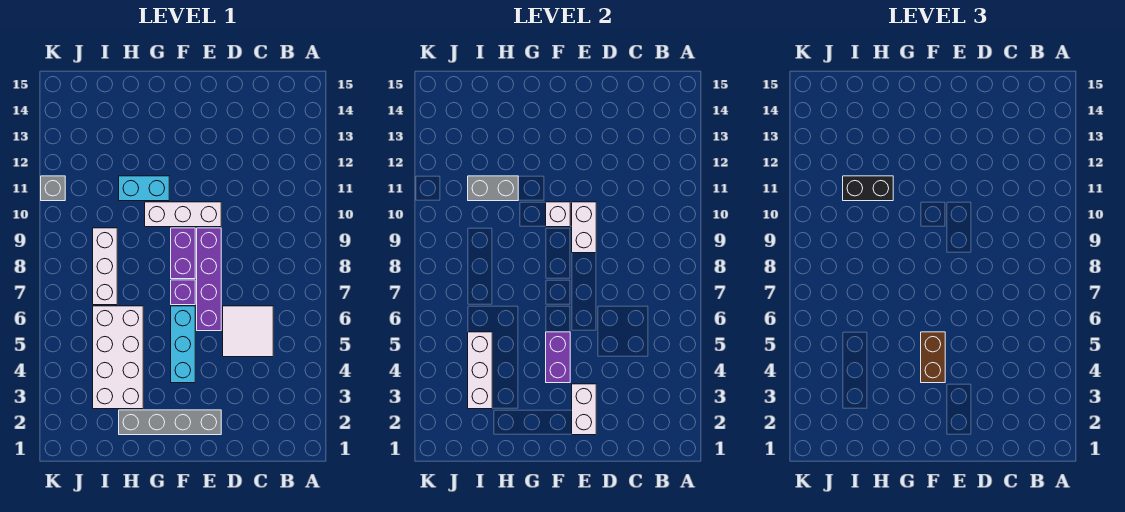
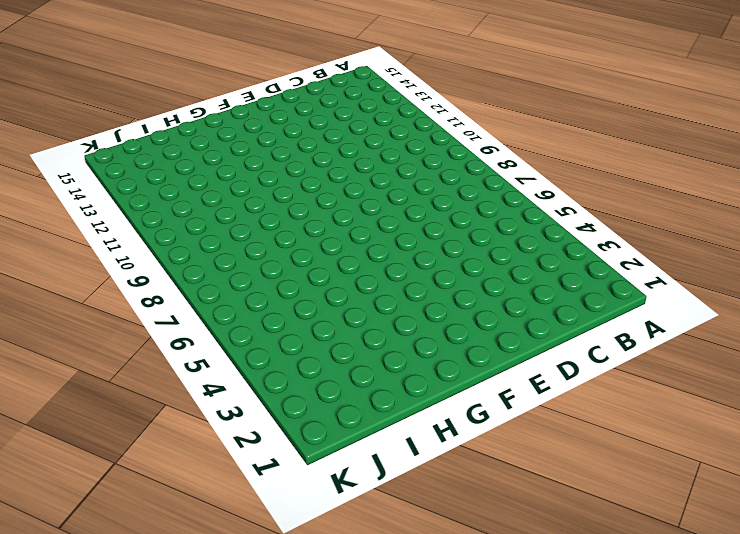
none -> white tile C5:D6 level 1
none -> grey brick E2:H2 level 1
none -> purple brick E6:E9 level 1

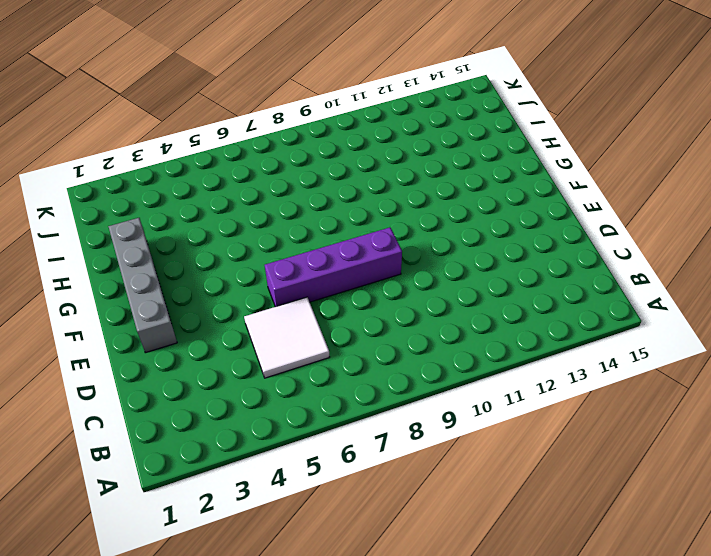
none -> white brick E10:G10 level 1
none -> cyan brick F4:F6 level 1
none -> purple brick F7 level 1

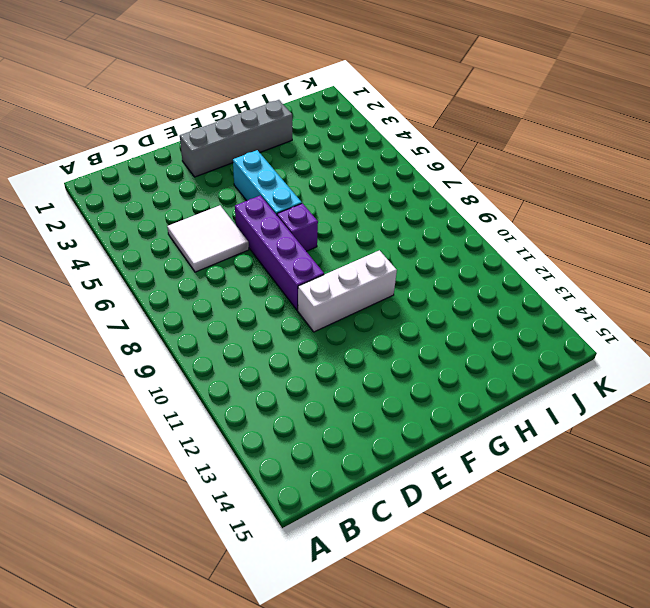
none -> purple brick F8:F9 level 1
none -> cyan brick G11:H11 level 1
none -> white brick H3:I6 level 1

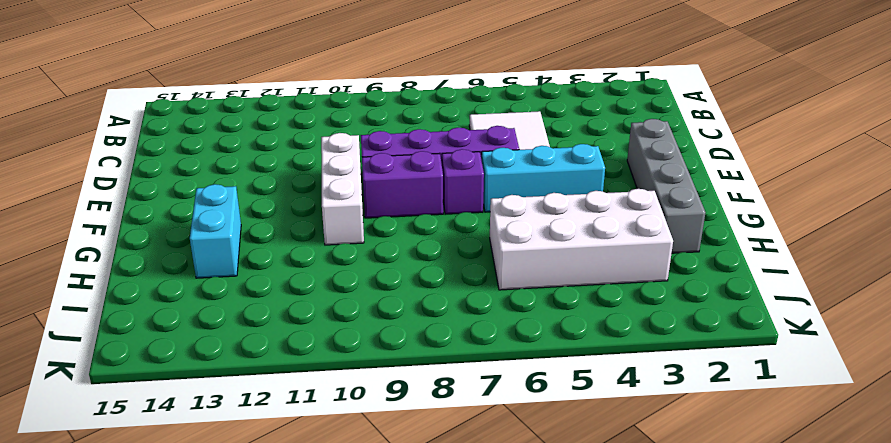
cyan brick G13:H13 level 1 -> cyan brick G11:H11 level 1
none -> white brick I7:I9 level 1
none -> grey brick K11 level 1
none -> white brick E2:E3 level 2

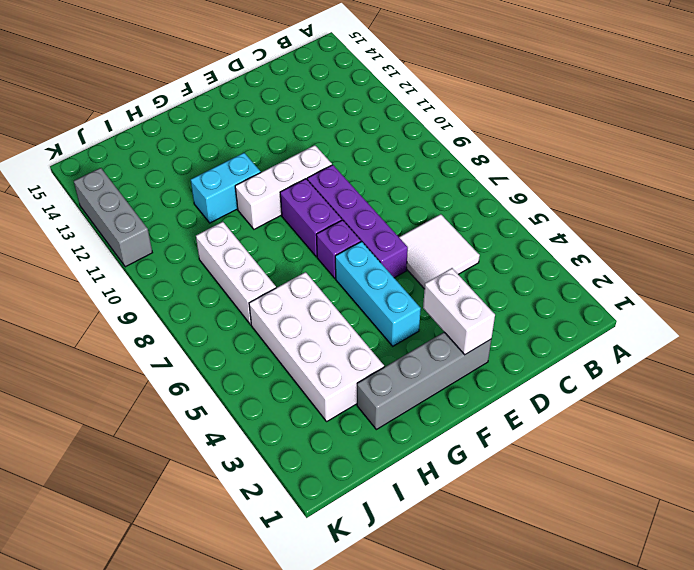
grey brick K11:K13 level 1 -> grey brick K11 level 1
none -> white brick E9:E10 level 2
none -> purple brick F4:F5 level 2
none -> white brick F10 level 2

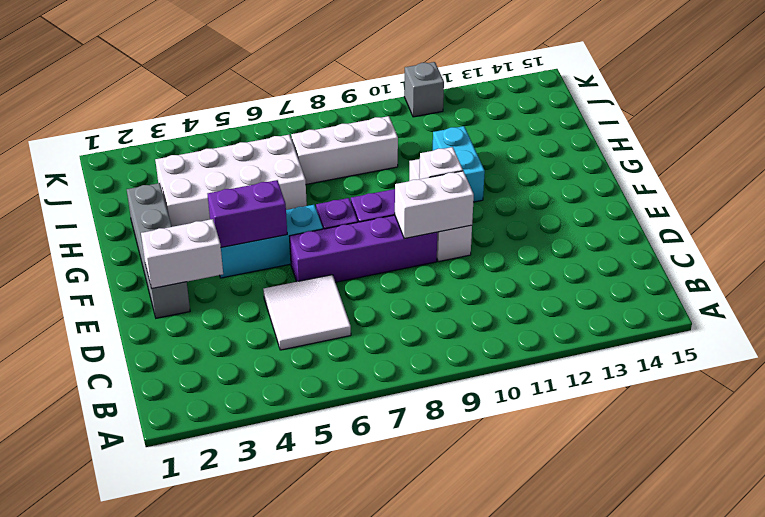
none -> grey brick H11:I11 level 2
none -> white brick I3:I5 level 2
none -> brown brick F4:F5 level 3

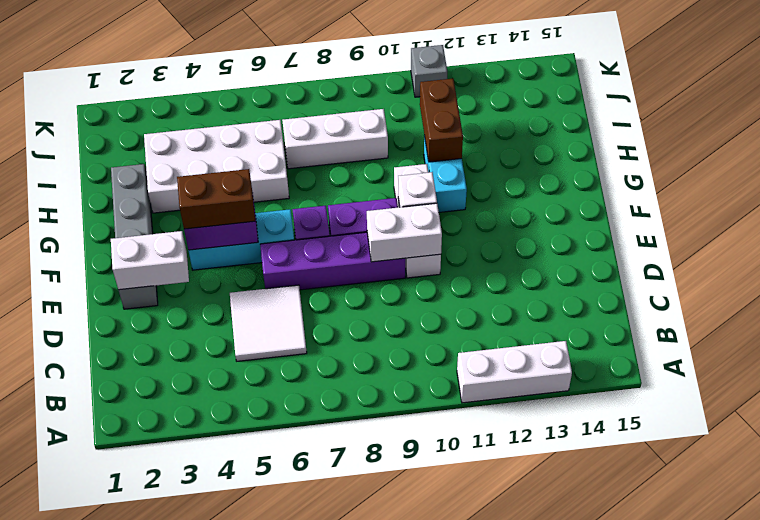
white brick A11:A13 level 1 -> white brick I3:I5 level 2
brown brick H11:I11 level 2 -> grey brick H11:I11 level 2
none -> black brick H11:I11 level 3

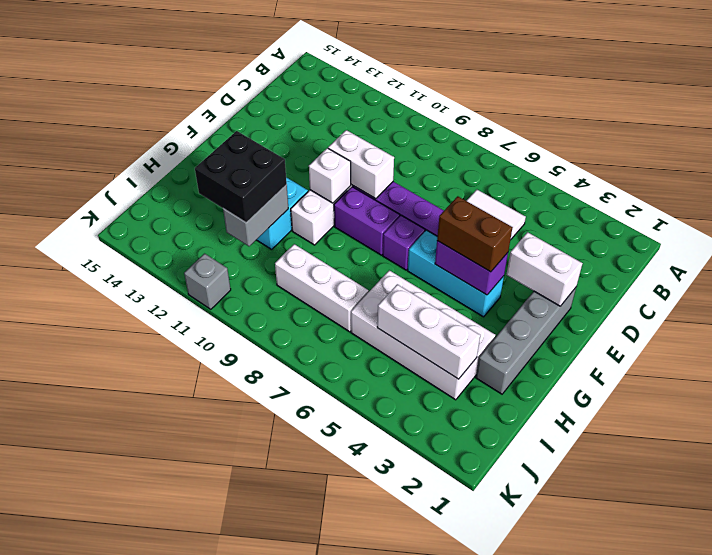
black brick H11:I12 level 3 -> black brick H11:I11 level 3

